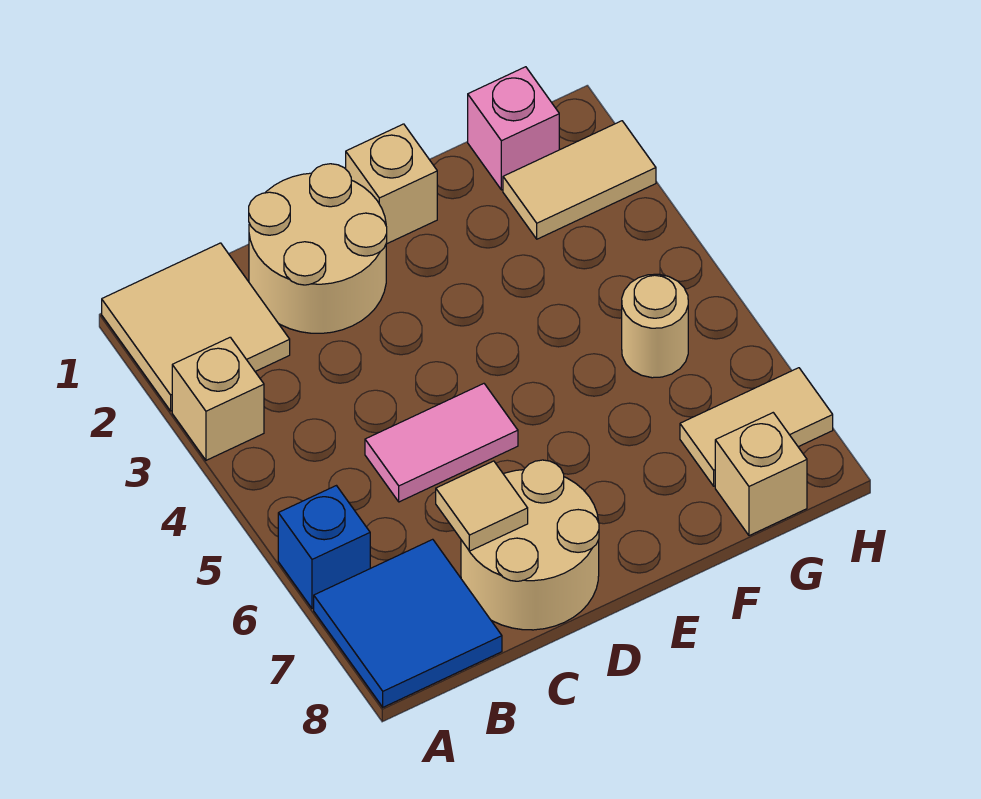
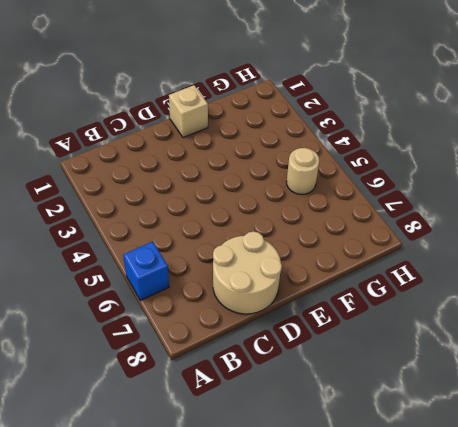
none -> tan tile A1:B2 level 1
none -> tan brick A3 level 1
none -> blue tile A7:B8 level 1

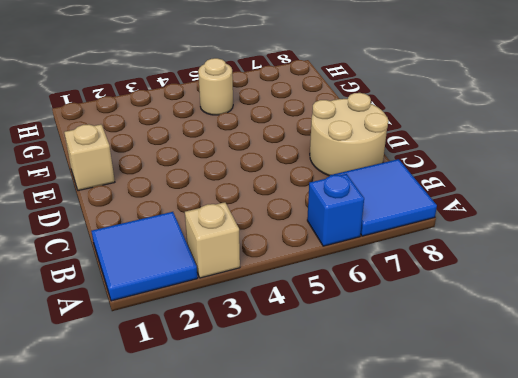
blue tile A1:B2 level 1 -> tan tile A1:B2 level 1
none -> tan round brick C1:D2 level 1
none -> pink tile C5:D5 level 1
none -> pink brick G1 level 1

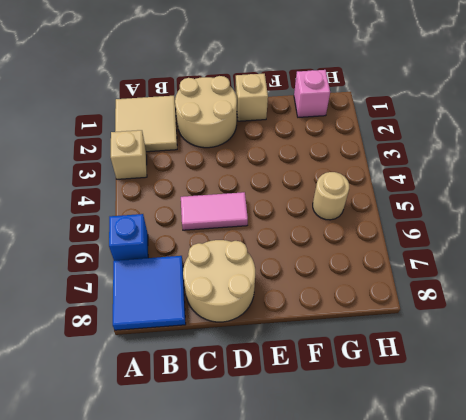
none -> tan tile G2:H2 level 1
none -> tan tile G7:H7 level 1
none -> tan brick G8 level 1

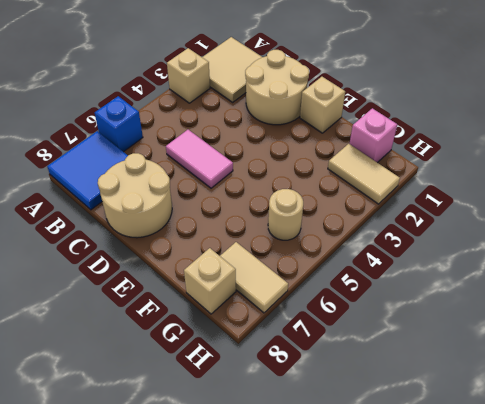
none -> tan tile C7 level 2

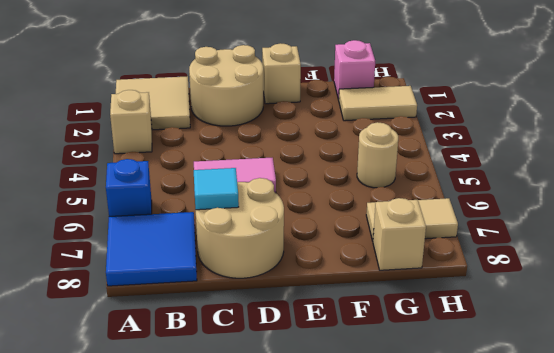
cyan tile C7 level 2 -> tan tile C7 level 2

